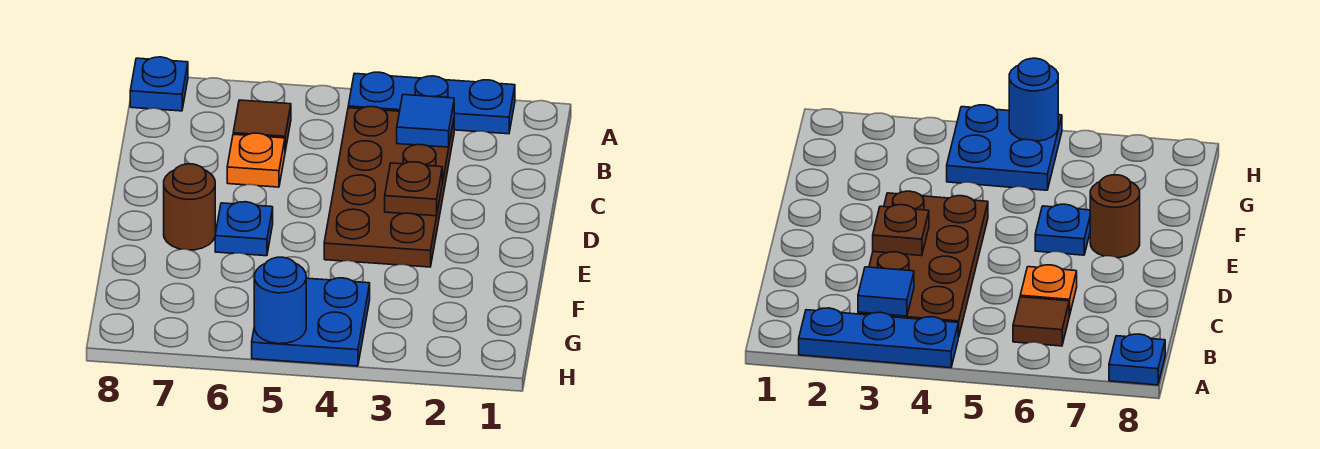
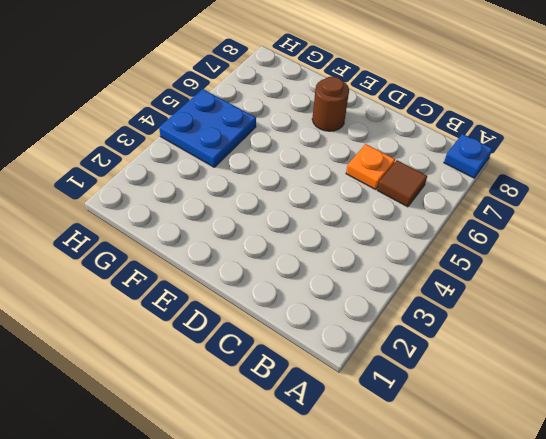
none -> blue plate A2:A4 level 1
none -> brown plate B3:E4 level 1

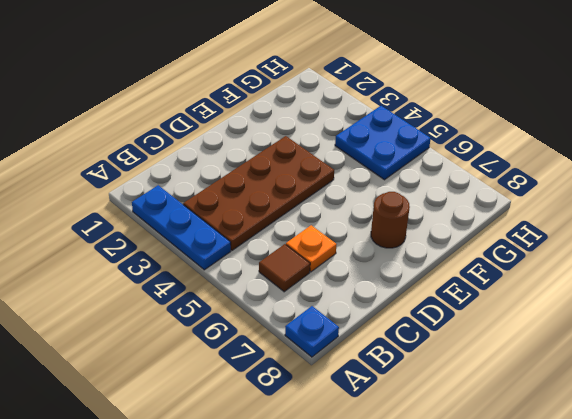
none -> blue plate E6 level 1
none -> blue tile B3 level 2

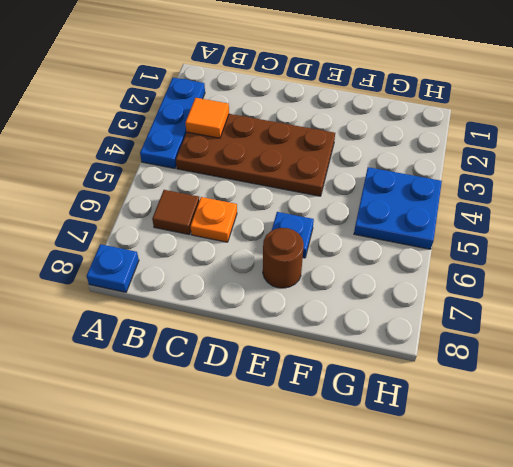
orange tile B3 level 2 -> blue tile B3 level 2
none -> brown plate D3 level 2
none -> blue round brick H5 level 2

